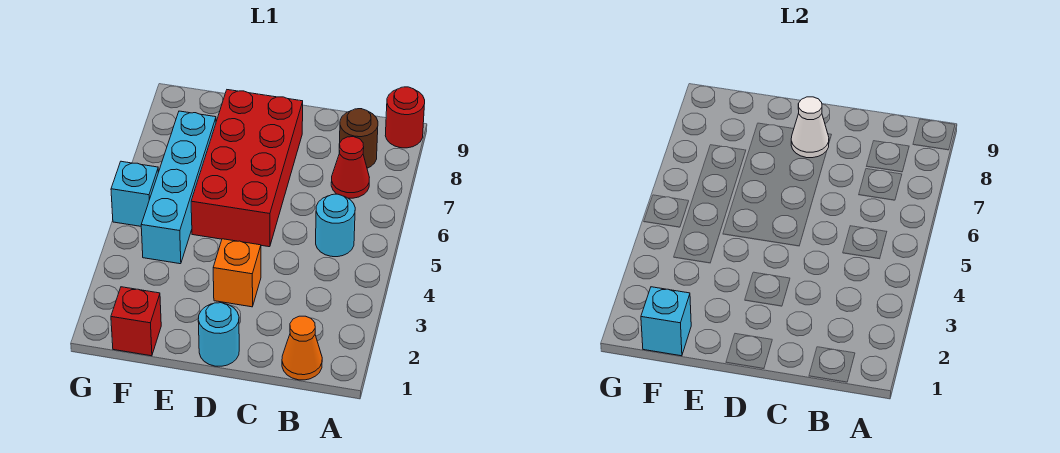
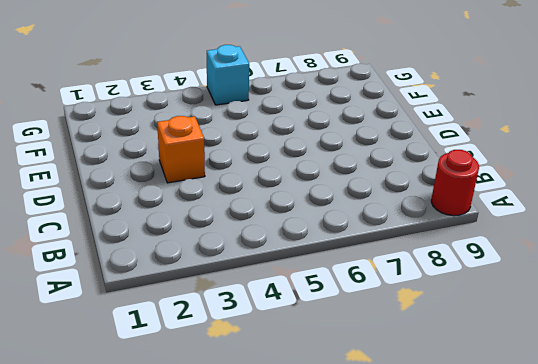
none -> orange cone B1 level 1
none -> cyan round brick B5 level 1
none -> red cone B7 level 1

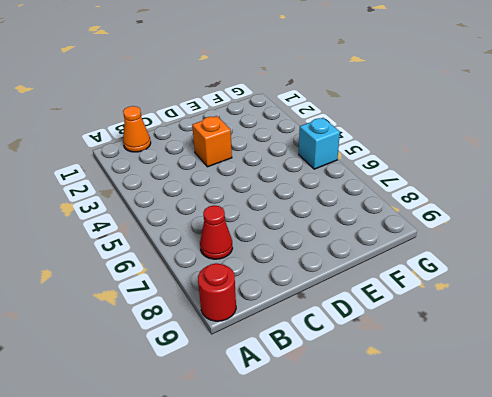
none -> cyan round brick B5 level 1
none -> brown round brick B8 level 1
none -> cyan round brick D1 level 1

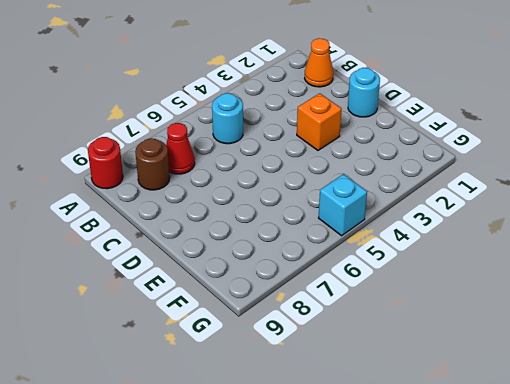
none -> red brick D5:E8 level 1
none -> red brick F1 level 1
none -> cyan brick F4:F7 level 1

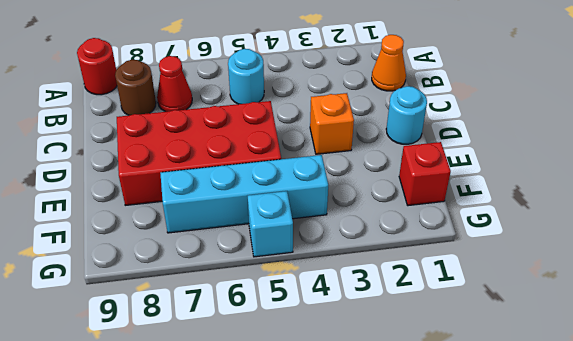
none -> white cone D8 level 2
none -> cyan brick F1 level 2

